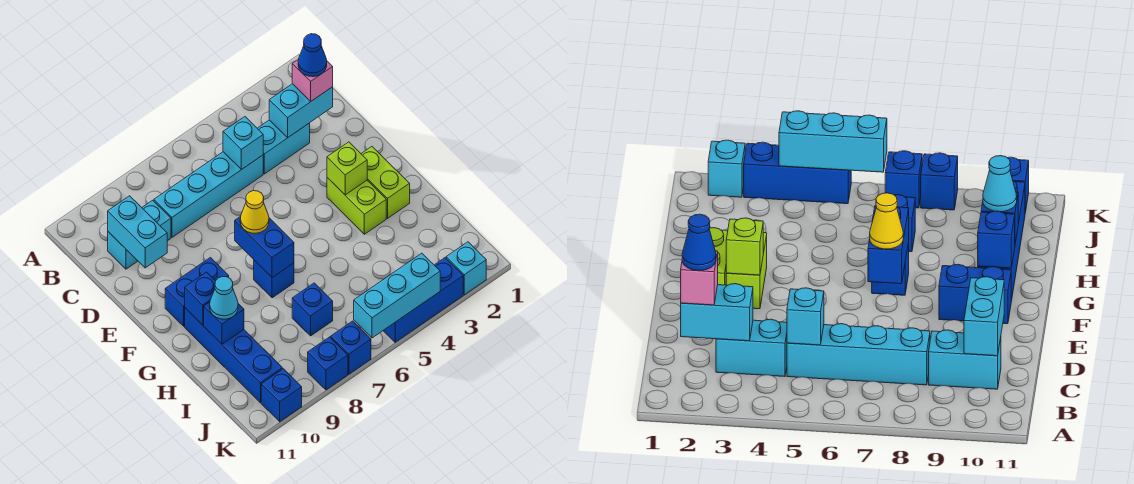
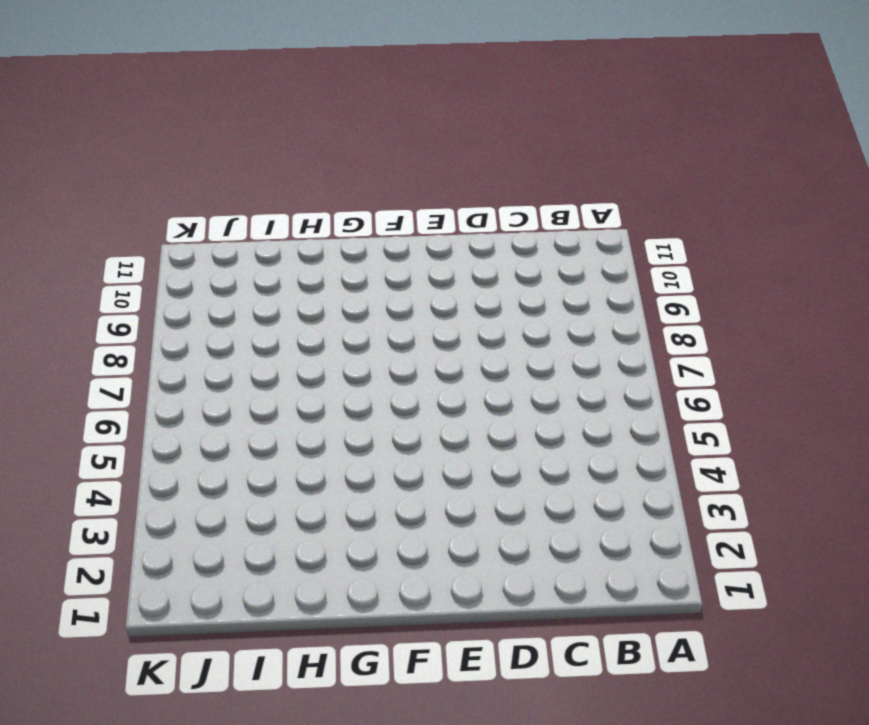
none -> cyan brick C3:C4 level 1
none -> cyan brick C5:C8 level 1
none -> cyan brick C9:C10 level 1

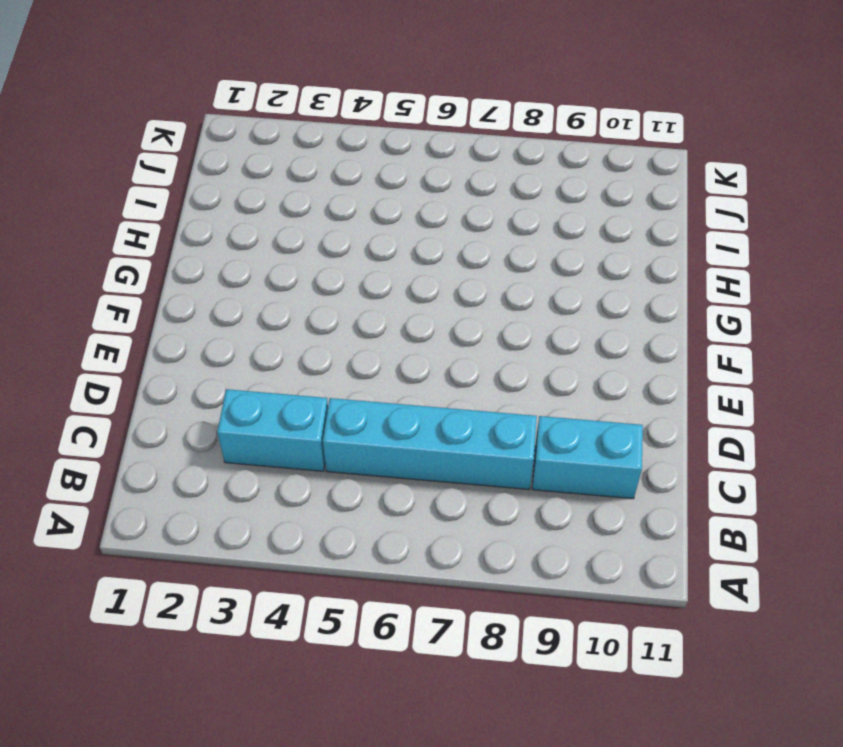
none -> lime brick F2:G2 level 1
none -> lime brick F3:G3 level 1
none -> blue brick F9:F10 level 1

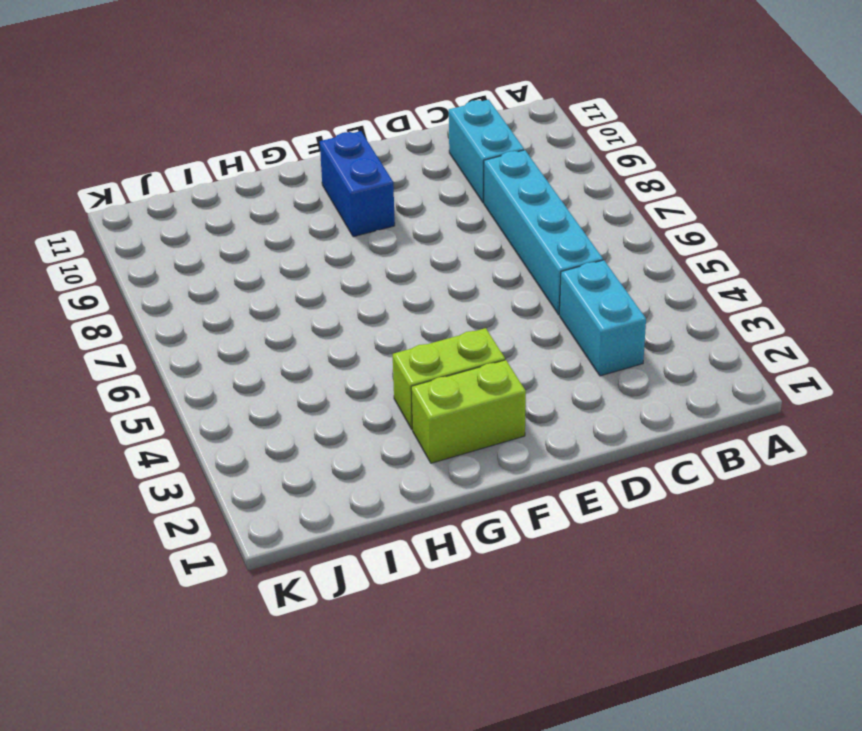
none -> blue brick G7 level 1
none -> blue brick G10:J10 level 1
none -> blue brick I7 level 1

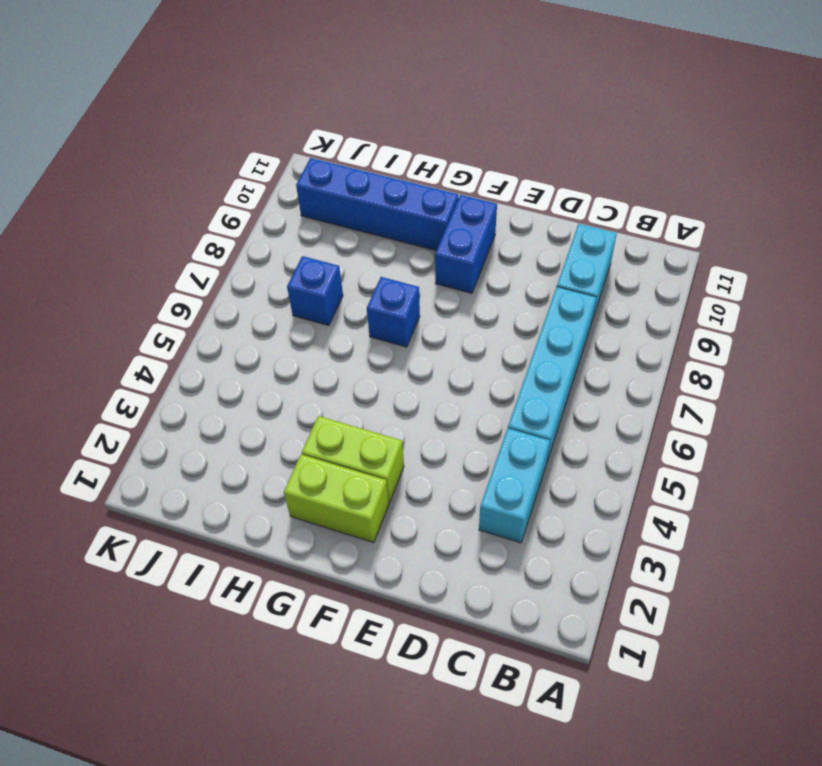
none -> cyan brick K2 level 1
none -> blue brick K3:K5 level 1
none -> blue brick K7 level 1

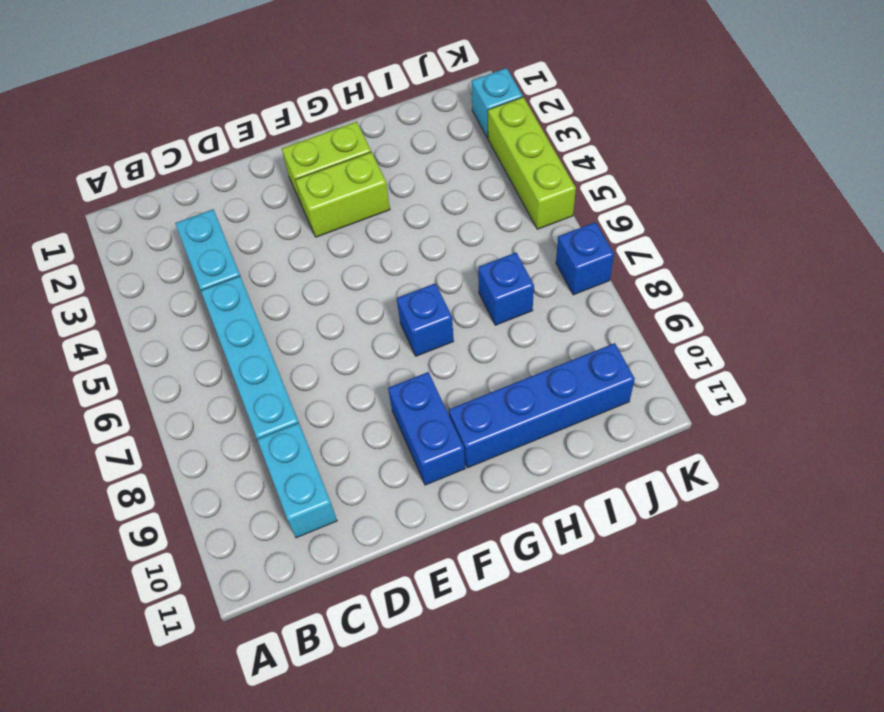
lime brick K3:K5 level 1 -> blue brick K3:K5 level 1
none -> blue brick K8 level 1
none -> blue brick K10 level 1
none -> cyan brick C2:C3 level 2

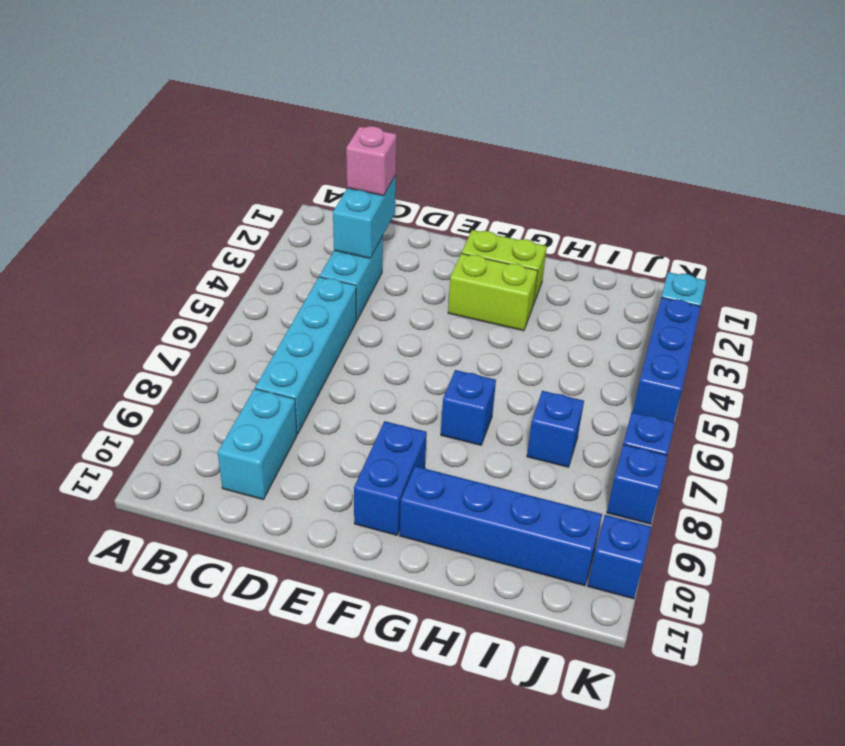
none -> cyan brick C5 level 2
none -> cyan brick C10:D10 level 2
none -> lime brick F3 level 2

